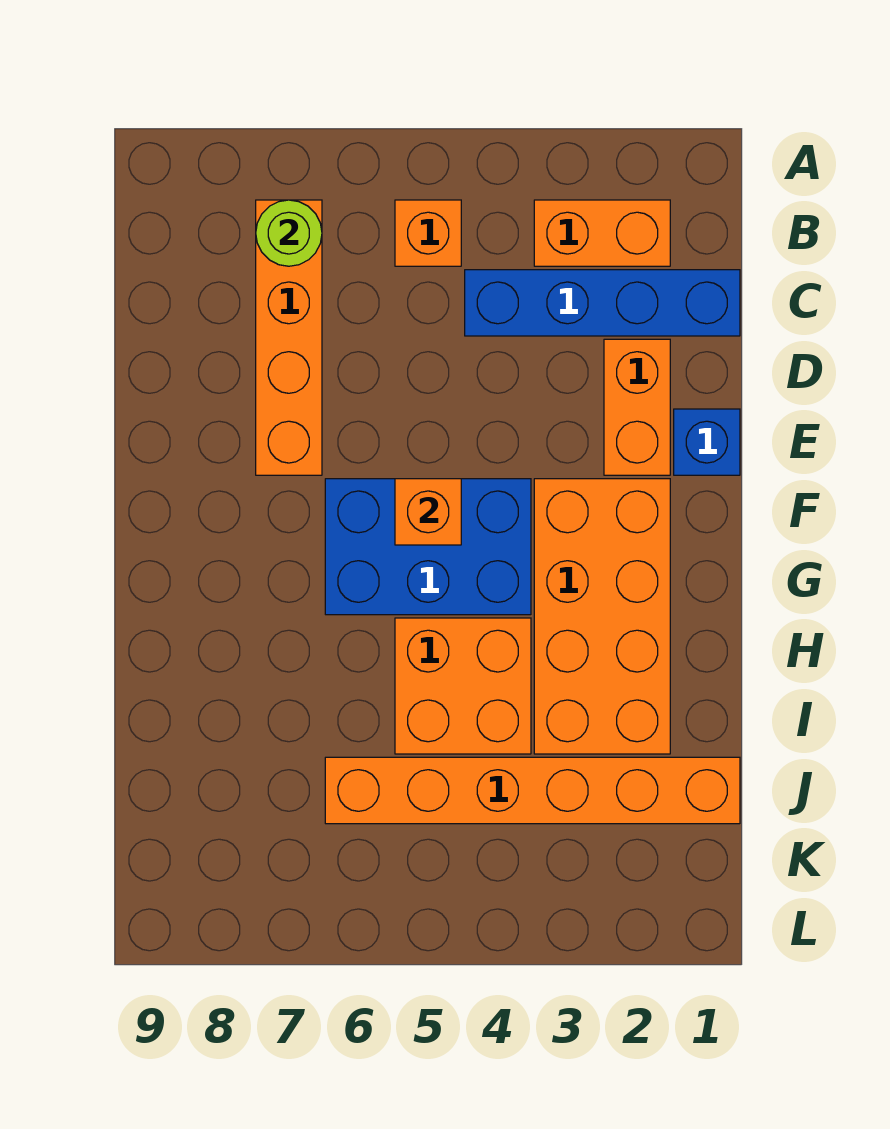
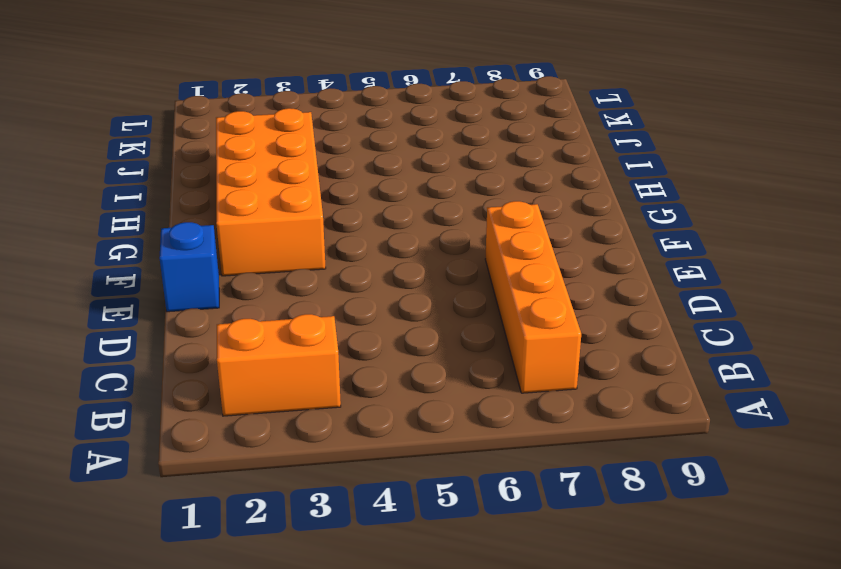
none -> orange brick B5 level 1
none -> blue brick C1:C4 level 1
none -> orange brick D2:E2 level 1

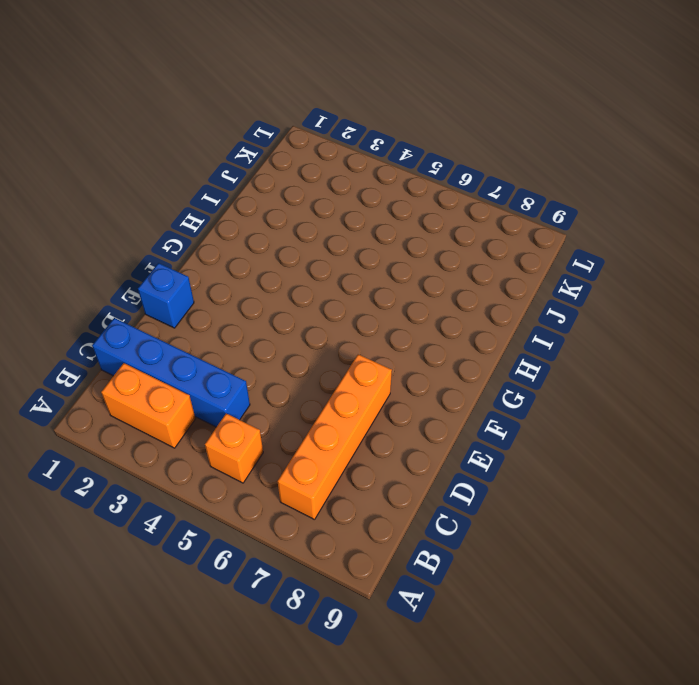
none -> orange brick D2:E2 level 1
none -> orange brick F2:I3 level 1
none -> blue brick F4:G6 level 1

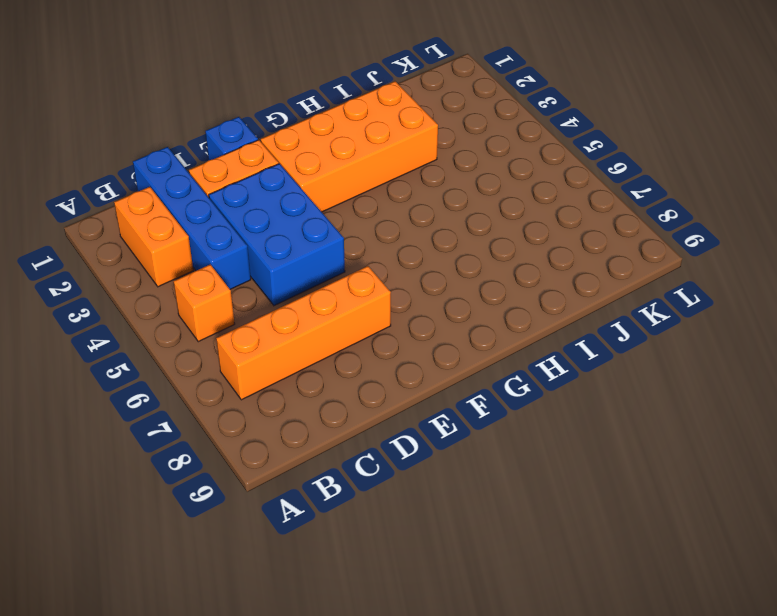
blue brick D3:E5 level 1 -> blue brick F4:G6 level 1
none -> orange brick H4:I5 level 1
none -> orange brick J1:J6 level 1
none -> lime round brick B7 level 2

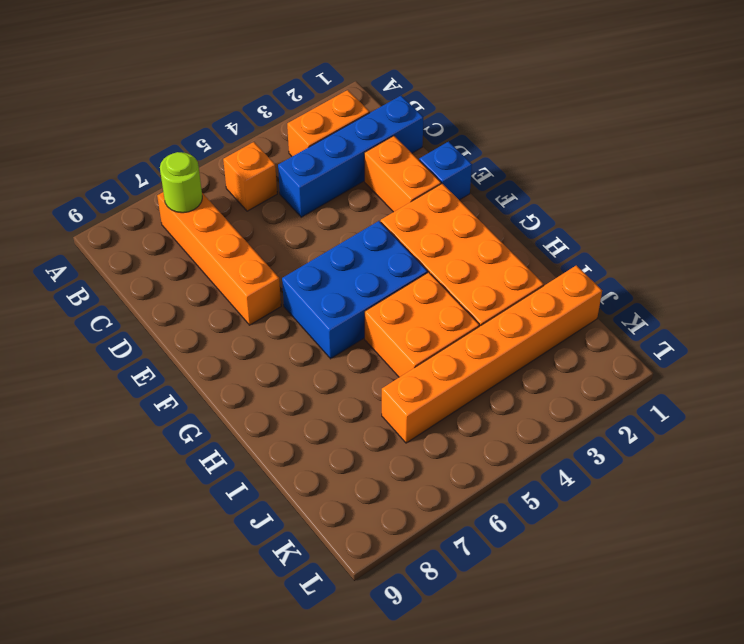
none -> orange brick F5 level 2

